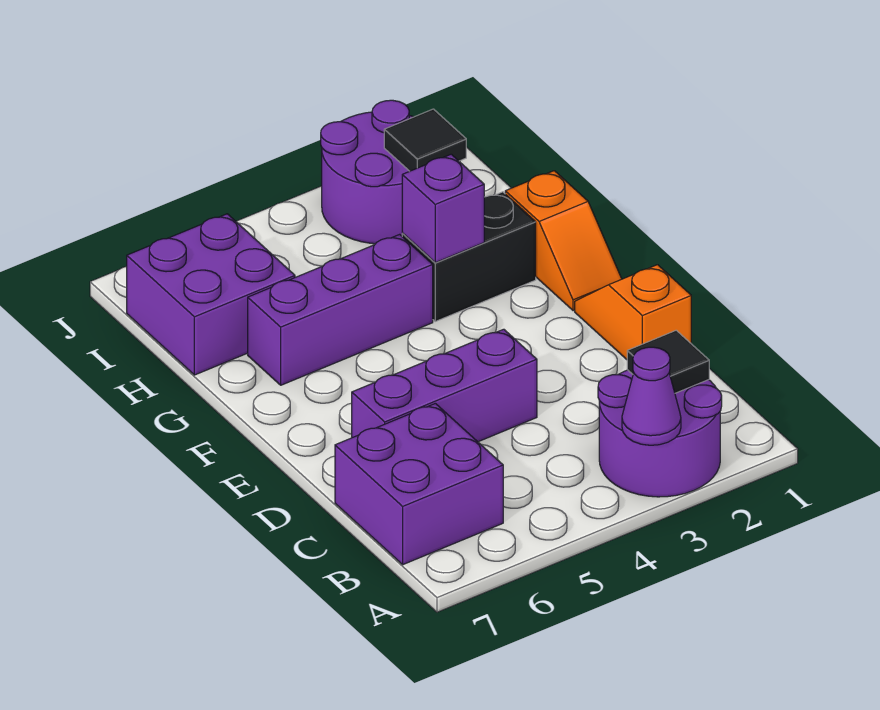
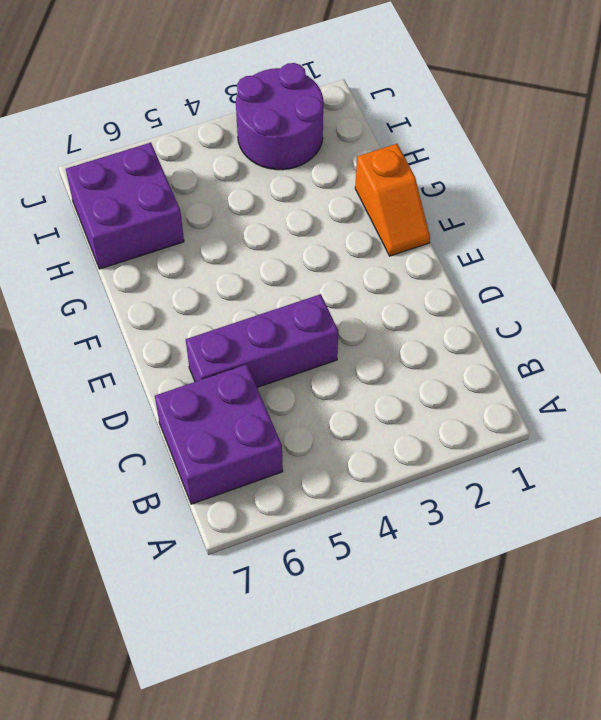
none -> purple round brick A2:B3 level 1
none -> orange slope D1:E1 level 1 top D
none -> black brick G2:G3 level 1

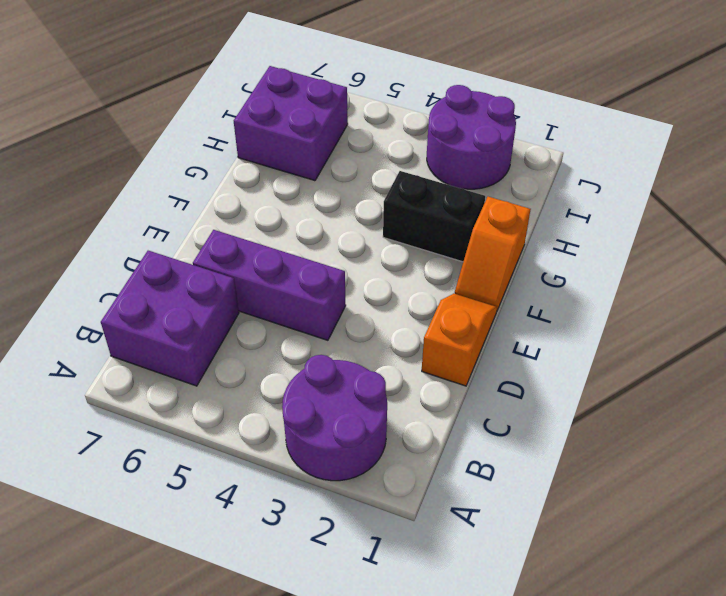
none -> purple brick G4:G6 level 1
none -> purple cone A3 level 2
none -> black tile B2 level 2

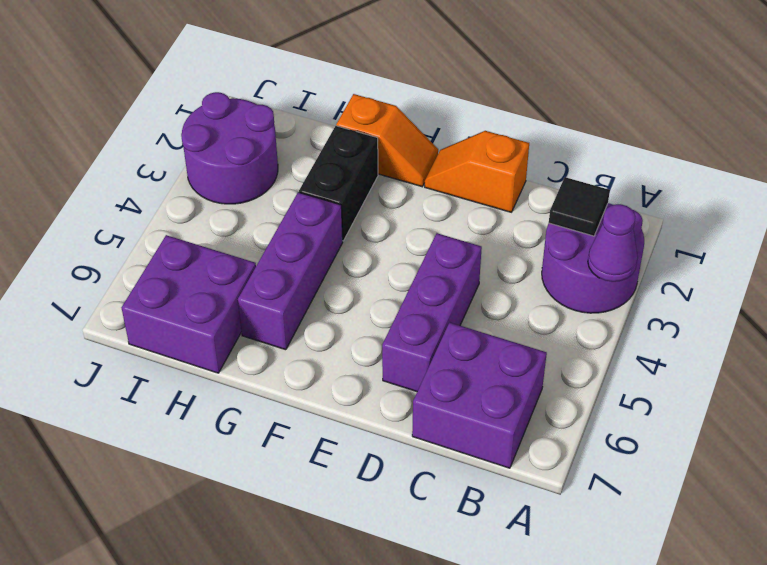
none -> purple brick G3 level 2
none -> black tile I2 level 2

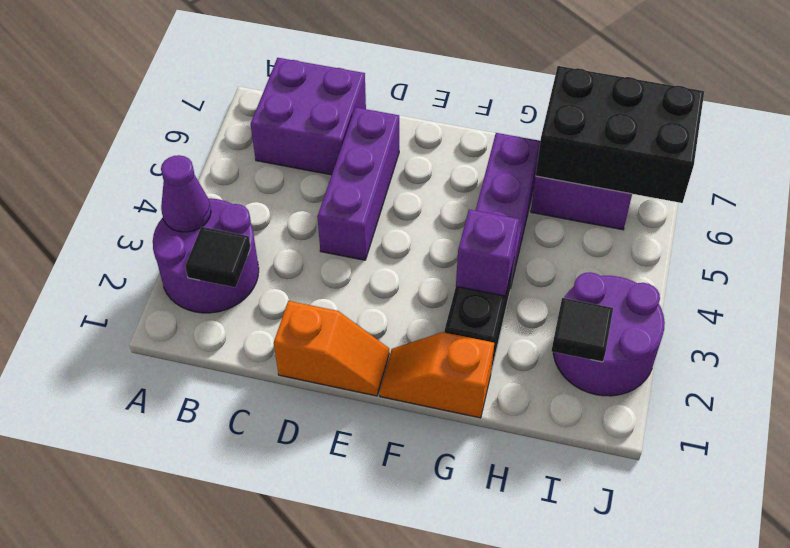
black brick H6:J7 level 2 -> none

